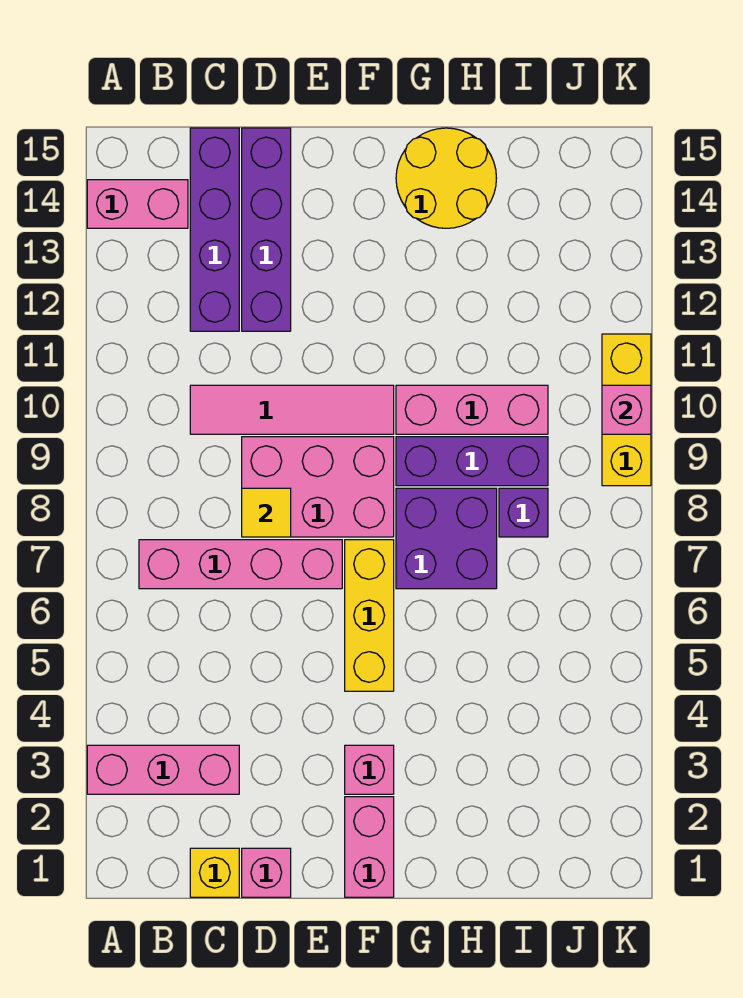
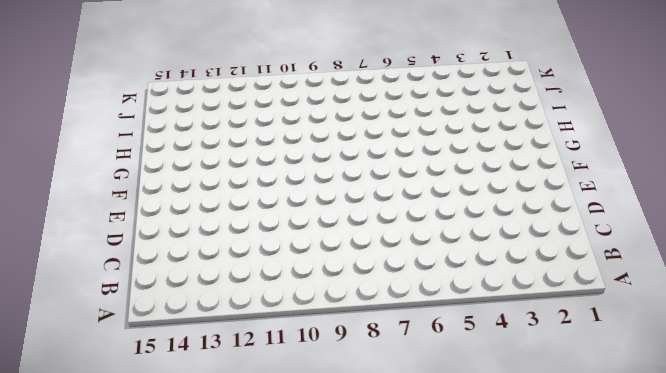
none -> pink brick A3:C3 level 1
none -> pink brick A14:B14 level 1
none -> pink brick B7:E7 level 1

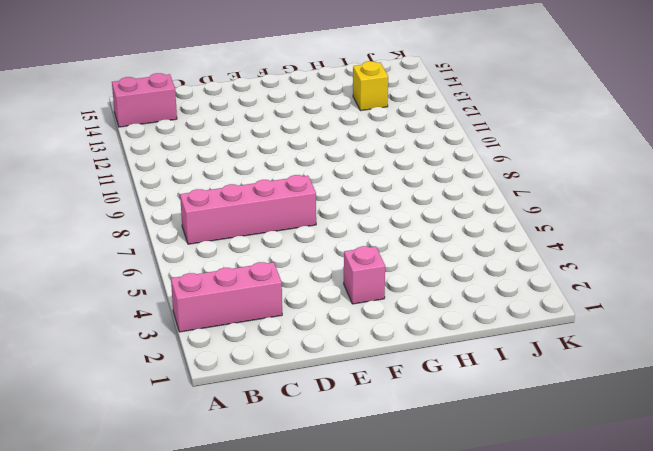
yellow brick I13 level 1 -> yellow brick C1 level 1
none -> pink tile C10:F10 level 1
none -> purple brick C12:C15 level 1
none -> pink brick D1 level 1

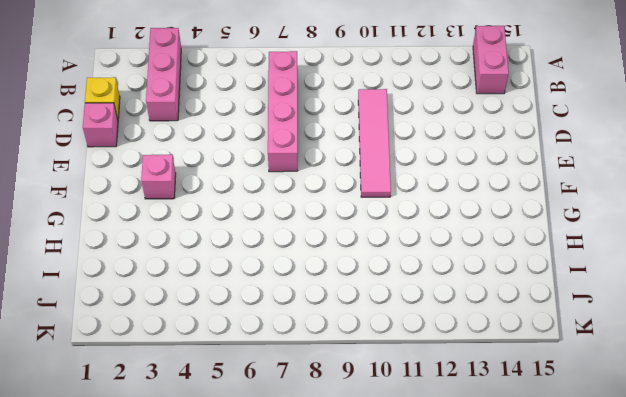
none -> purple brick C12:C15 level 1
none -> pink brick D8:F9 level 1
none -> purple brick D12:D15 level 1

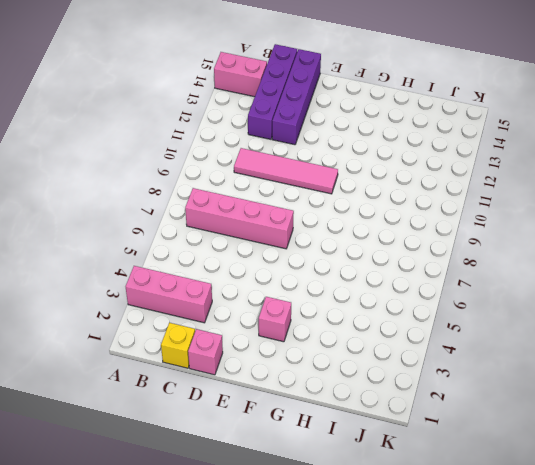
none -> pink brick D8:F9 level 1
none -> pink brick F1:F2 level 1
none -> yellow brick F5:F7 level 1

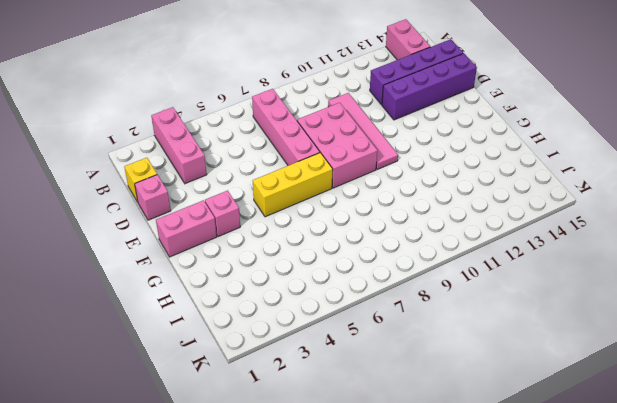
none -> purple brick G7:H8 level 1
none -> purple brick G9:I9 level 1
none -> pink brick G10:I10 level 1

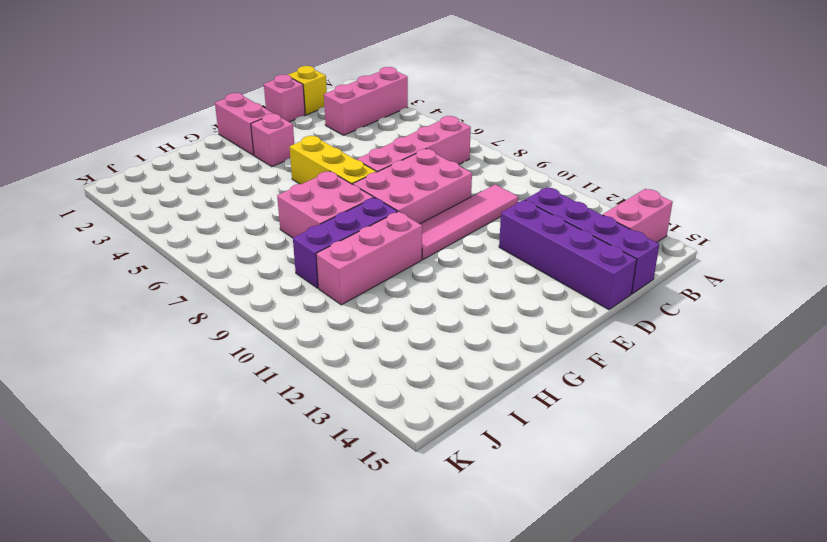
pink brick G7:H8 level 1 -> purple brick G7:H8 level 1
none -> yellow round brick G14:H15 level 1
none -> purple brick I8 level 1
none -> yellow brick K9:K11 level 1

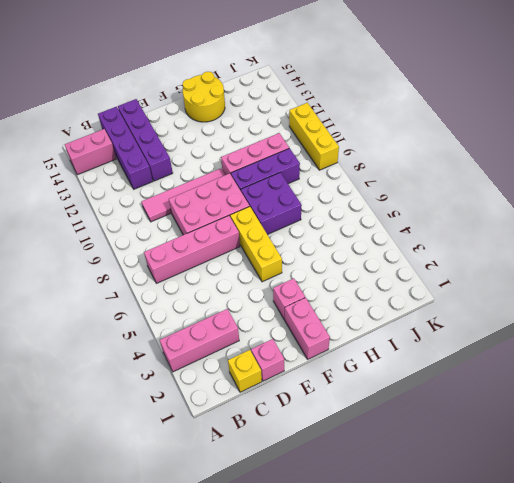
none -> purple brick I8 level 1
none -> yellow tile D8 level 2
none -> pink brick K10 level 2

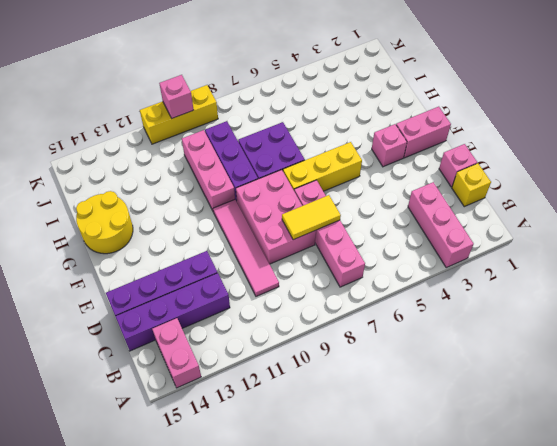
yellow tile D7:D8 level 2 -> yellow tile D8 level 2
none -> purple brick I8 level 1

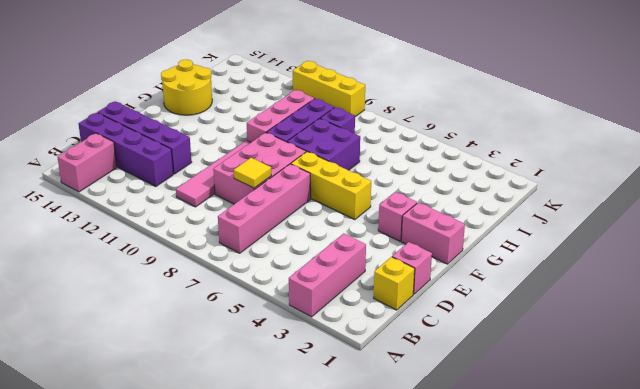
none -> pink brick K10 level 2

